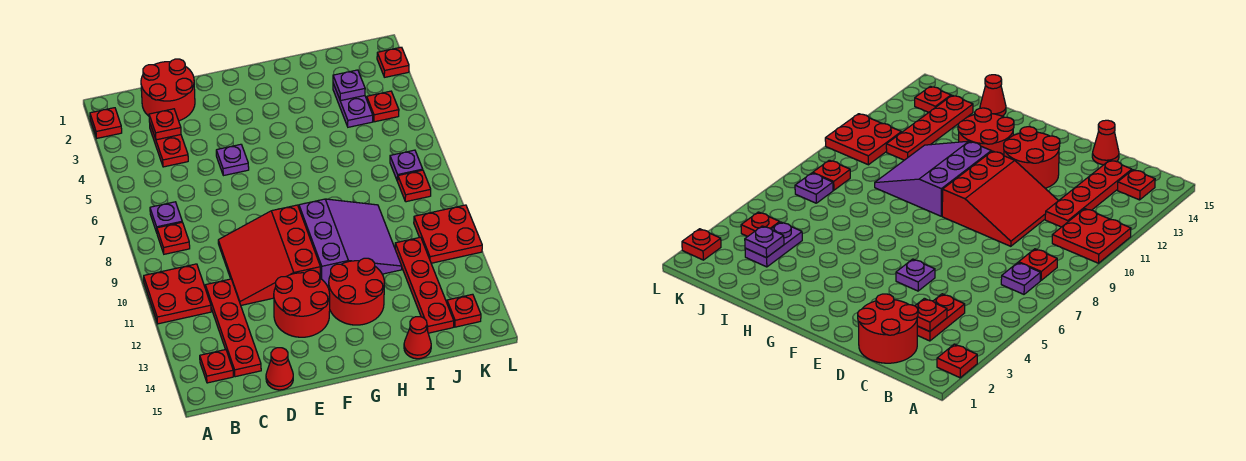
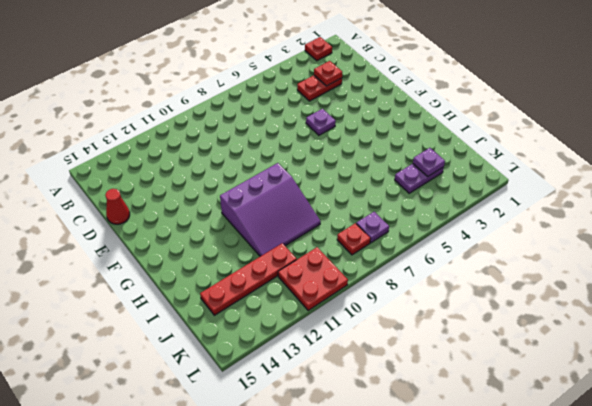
none -> red plate A10:B11 level 1
none -> purple plate B7 level 1
none -> red plate B8 level 1

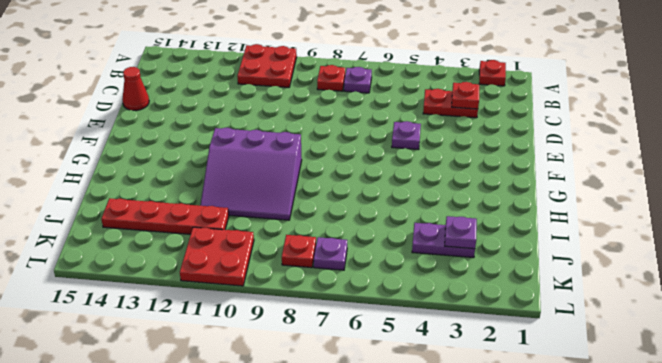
none -> red plate B14 level 1
none -> red round brick C1:D2 level 1
none -> red plate C11:C14 level 1

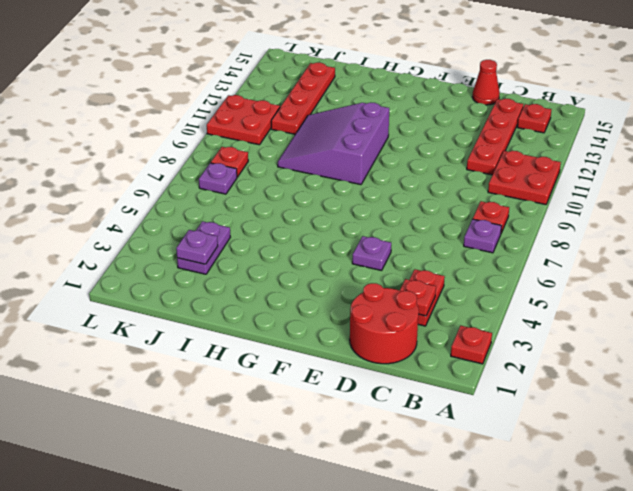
none -> red slope D9:F11 level 1 top F
none -> red round brick E12:F13 level 1
none -> red round brick G12:H13 level 1

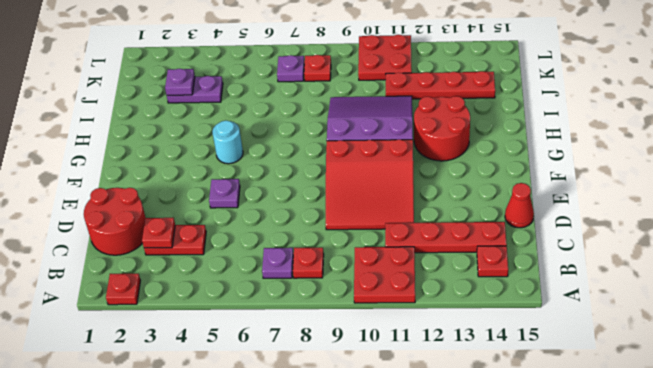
cyan round brick G5 level 1 -> none
none -> red round brick E12:F13 level 1
none -> red cone I15 level 1
none -> red plate K4 level 1

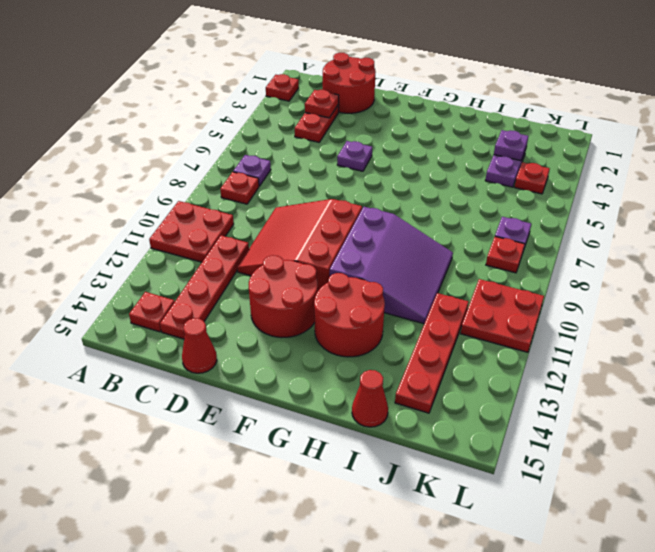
none -> red plate K14 level 1
none -> red plate L2 level 1

